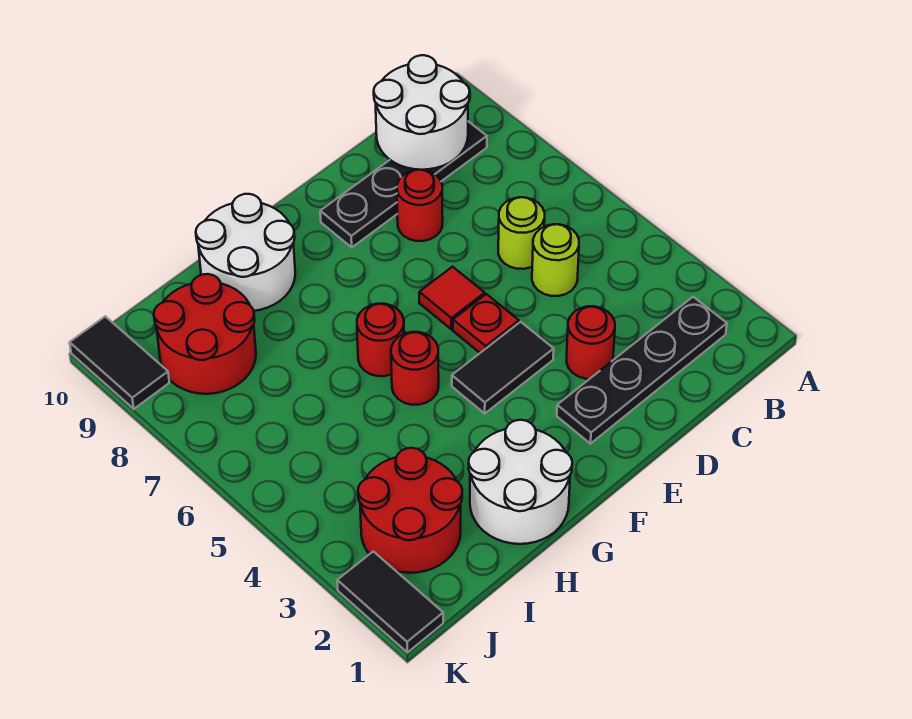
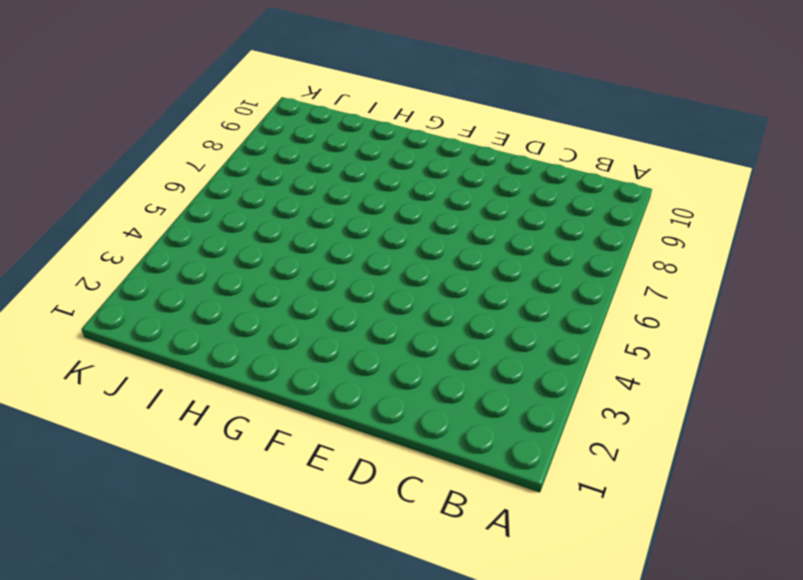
none -> black plate B2:E2 level 1
none -> black plate B9:E9 level 1
none -> lime round brick C5 level 1

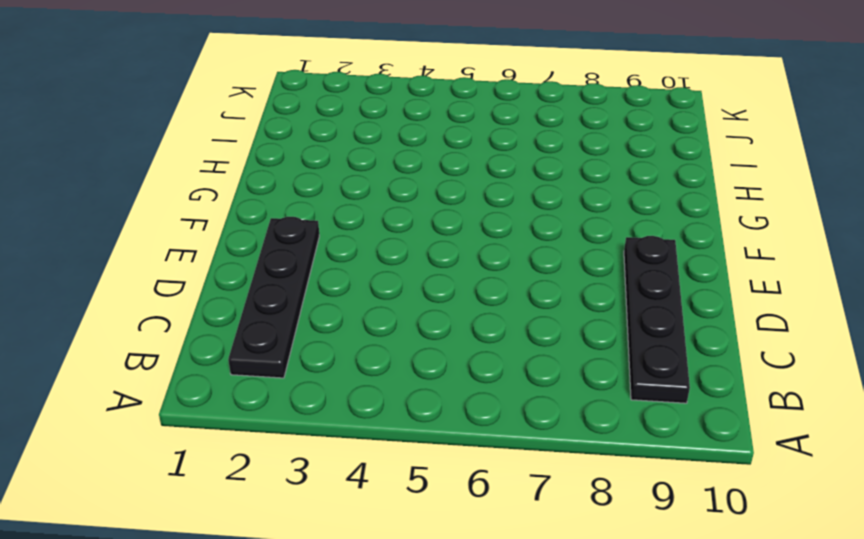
none -> lime round brick C5 level 1
none -> lime round brick C6 level 1
none -> red round brick D3 level 1

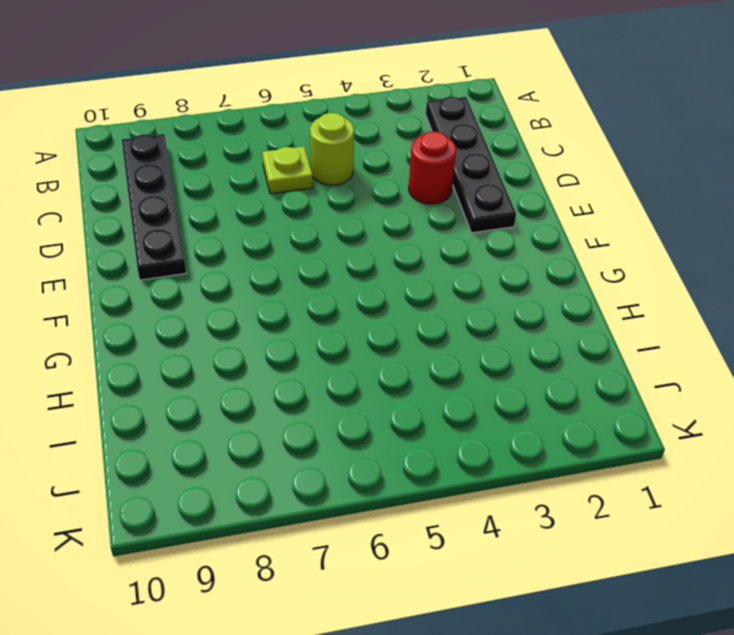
lime plate C6 level 1 -> lime round brick C6 level 1
none -> red round brick D8 level 1
none -> black tile E4:F4 level 1
none -> red plate E5 level 1

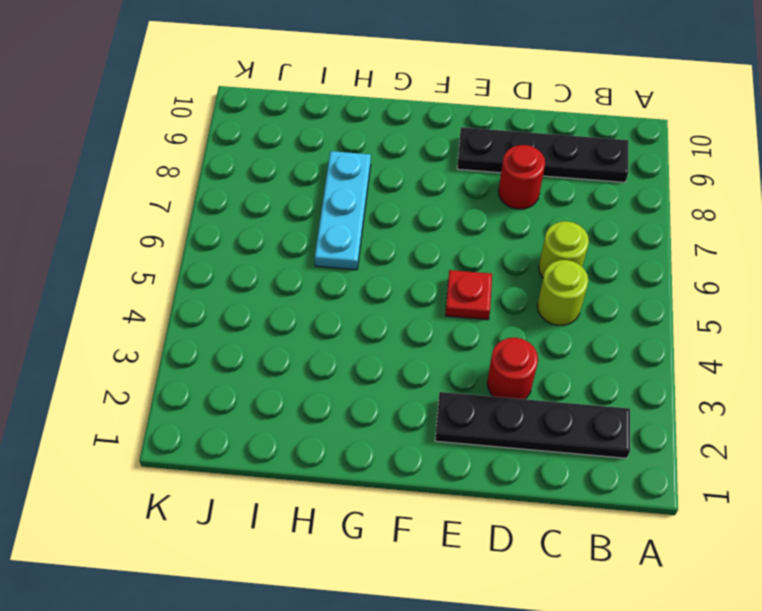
cyan plate H6:H8 level 1 -> none
none -> black tile E4:F4 level 1
none -> red tile E6 level 1
none -> white round brick G1:H2 level 1

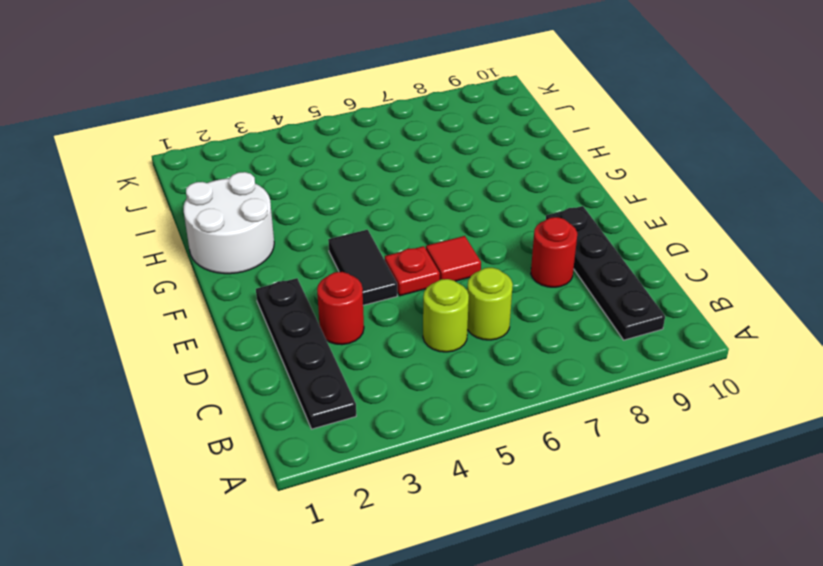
none -> red round brick G5 level 1
none -> red round brick G6 level 1
none -> white round brick G9:H10 level 1

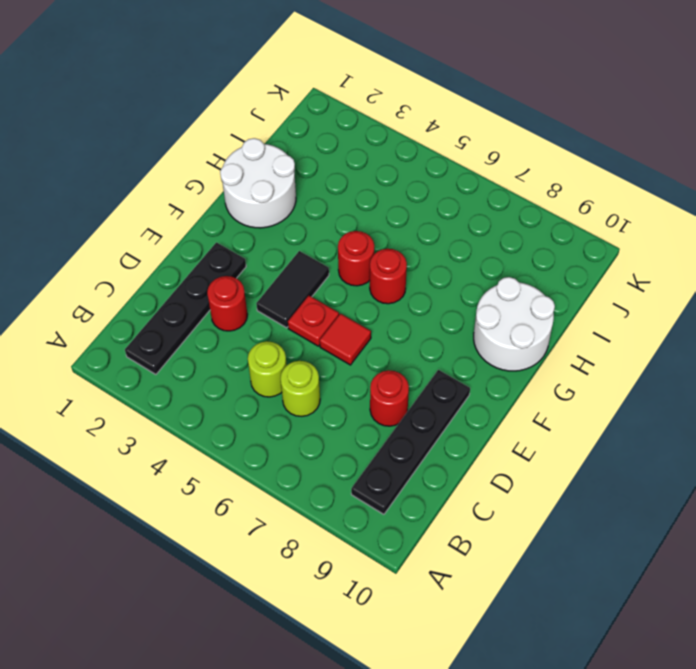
none -> red round brick I2:J3 level 1
none -> red round brick I8:J9 level 1
none -> black tile K1:K2 level 1

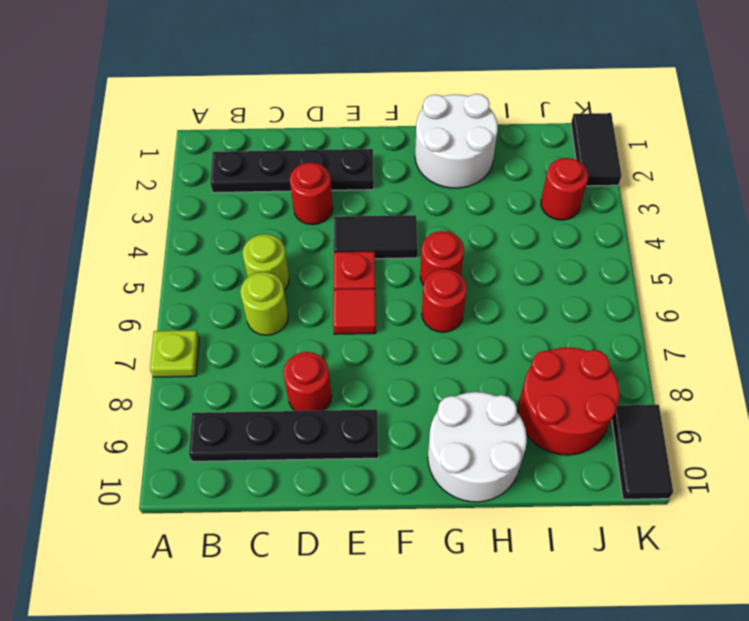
lime plate A7 level 1 -> none
red round brick J3 level 1 -> red round brick I2:J3 level 1
none -> white round brick B9:C10 level 2

